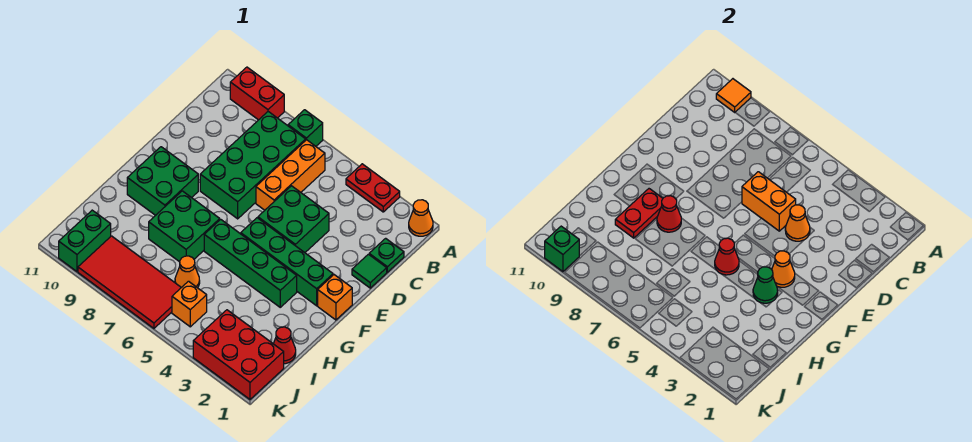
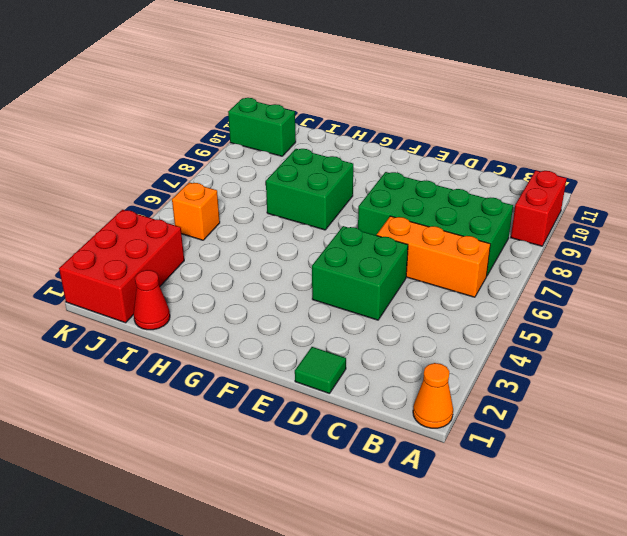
none -> red plate A3:A4 level 1
none -> green brick A7 level 1
none -> green plate C1 level 1

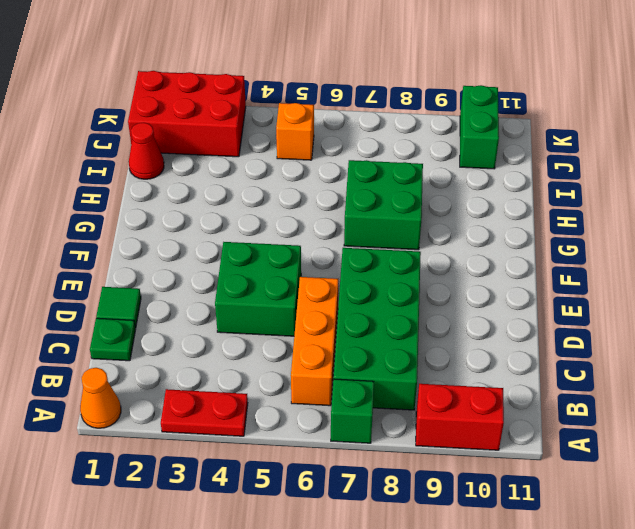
none -> orange brick F1 level 1
none -> green brick F2:F5 level 1
none -> green brick F9:G10 level 1

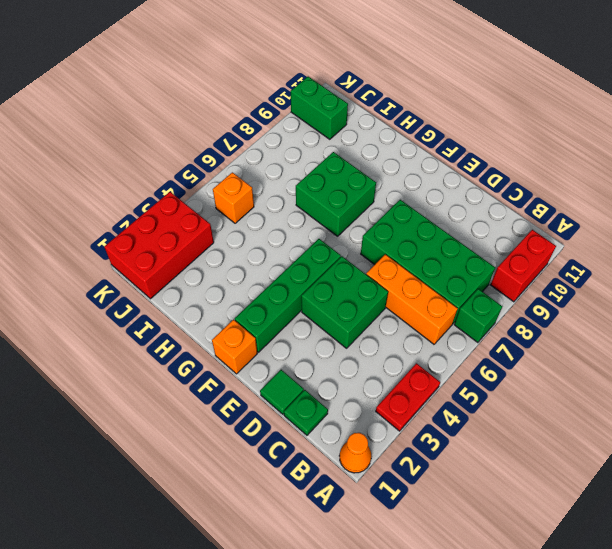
none -> green brick F9:G10 level 1
none -> green brick G3:G6 level 1
none -> red cone I1 level 1

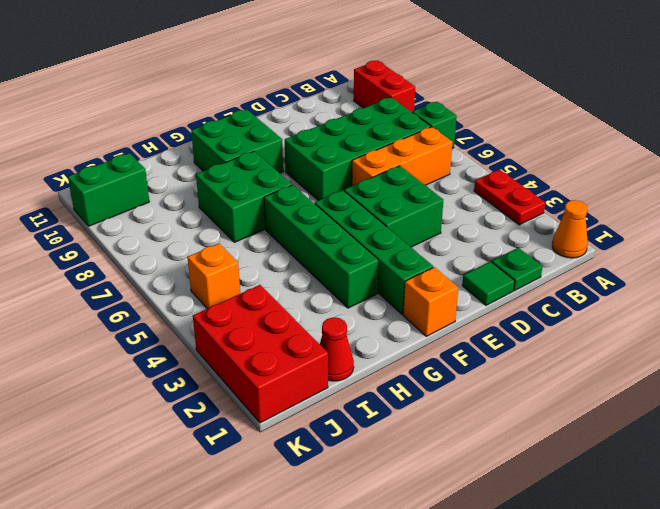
none -> orange cone I6 level 1
none -> red tile J6:K9 level 1
none -> orange tile A10 level 2

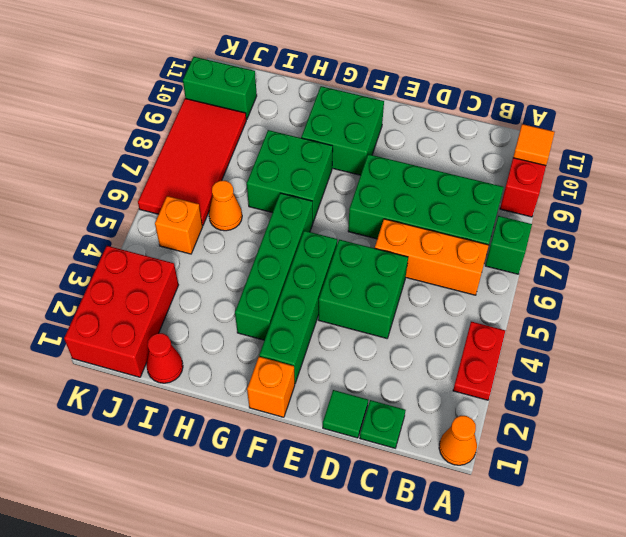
none -> orange cone D4 level 2
none -> orange brick D5:D6 level 2
none -> orange cone F3 level 2

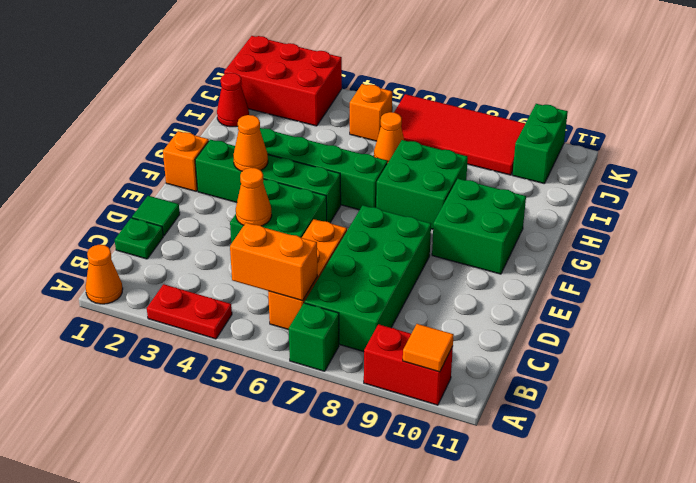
orange brick B5:B6 level 2 -> orange brick D5:D6 level 2
none -> green cone G3 level 2
none -> red cone G5 level 2
none -> red cone G8 level 2

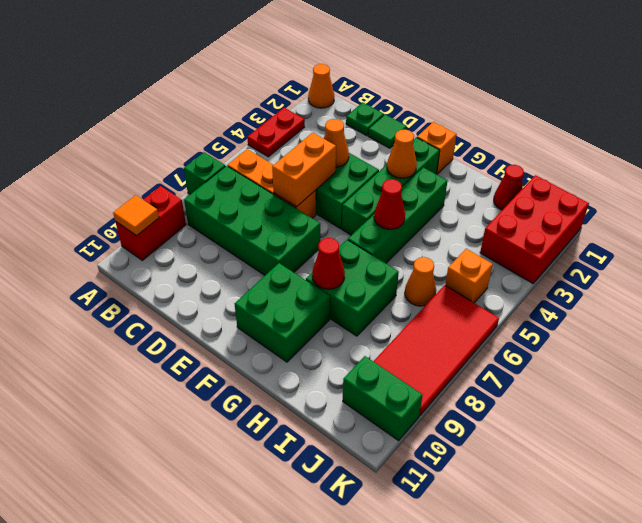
none -> green cone G3 level 2
none -> red plate G9:H9 level 2
none -> green brick K10 level 2

